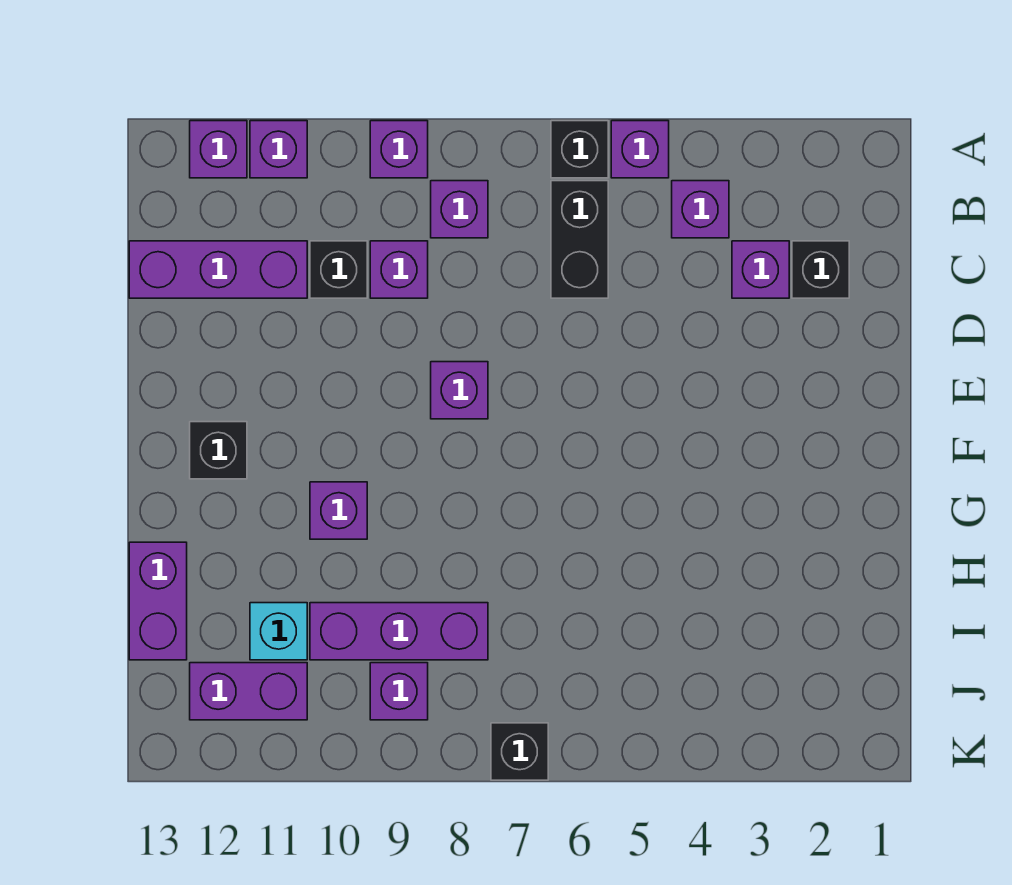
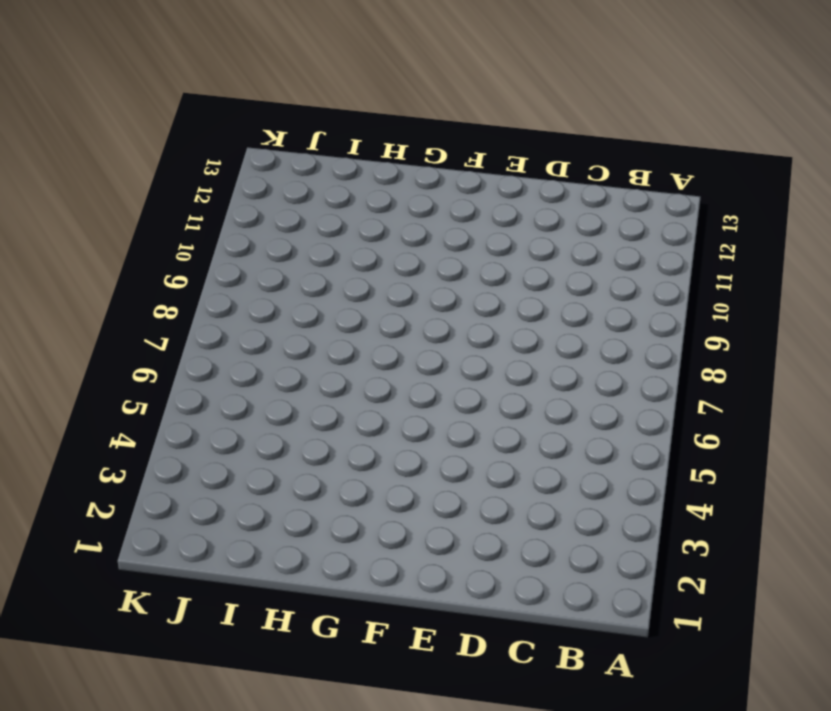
none -> purple brick A5 level 1
none -> black brick A6 level 1
none -> purple brick A9 level 1

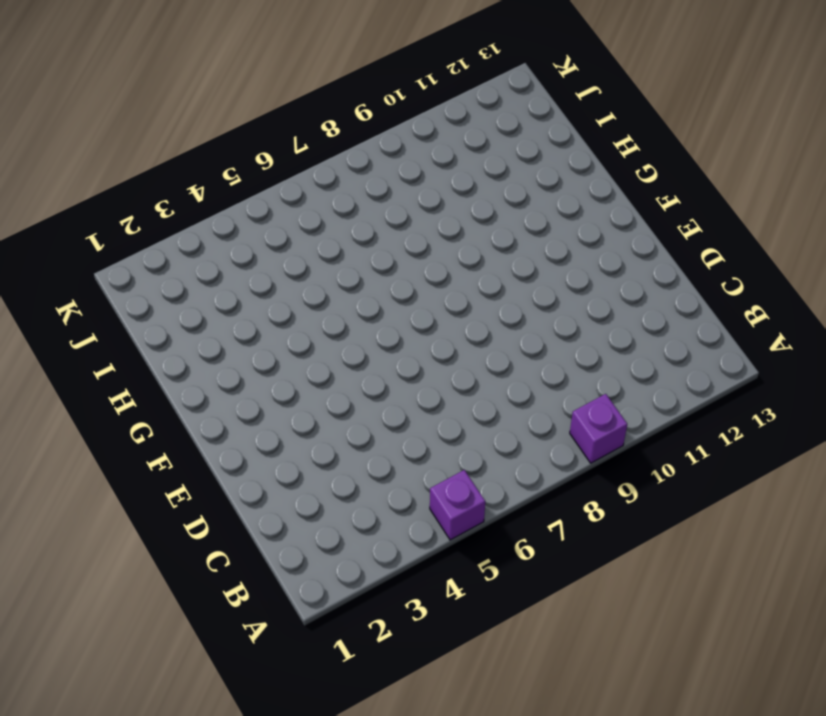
none -> black brick A6 level 1
none -> purple brick A11 level 1
none -> purple brick A12 level 1

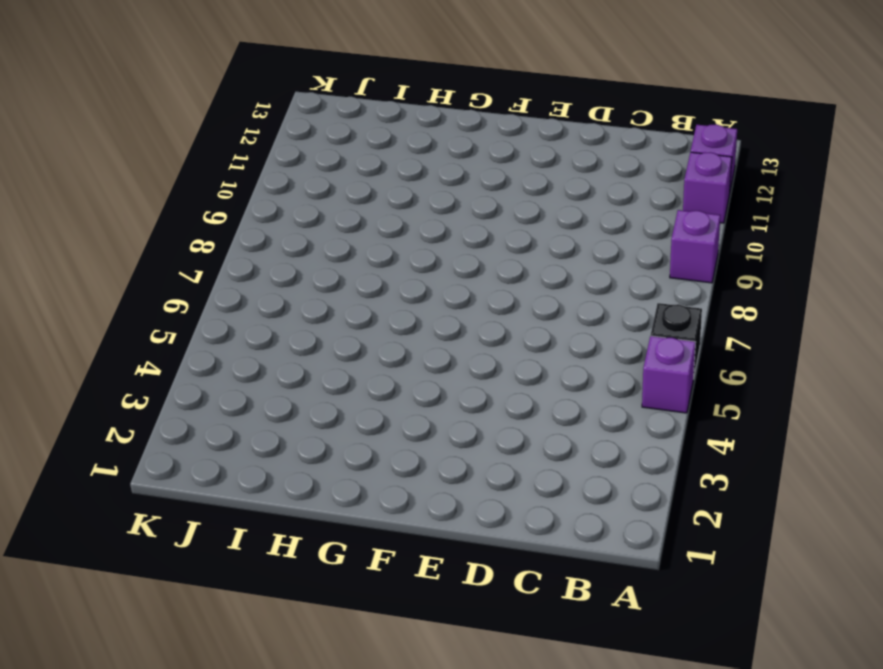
none -> purple brick B4 level 1
none -> black brick B6:C6 level 1
none -> purple brick B8 level 1

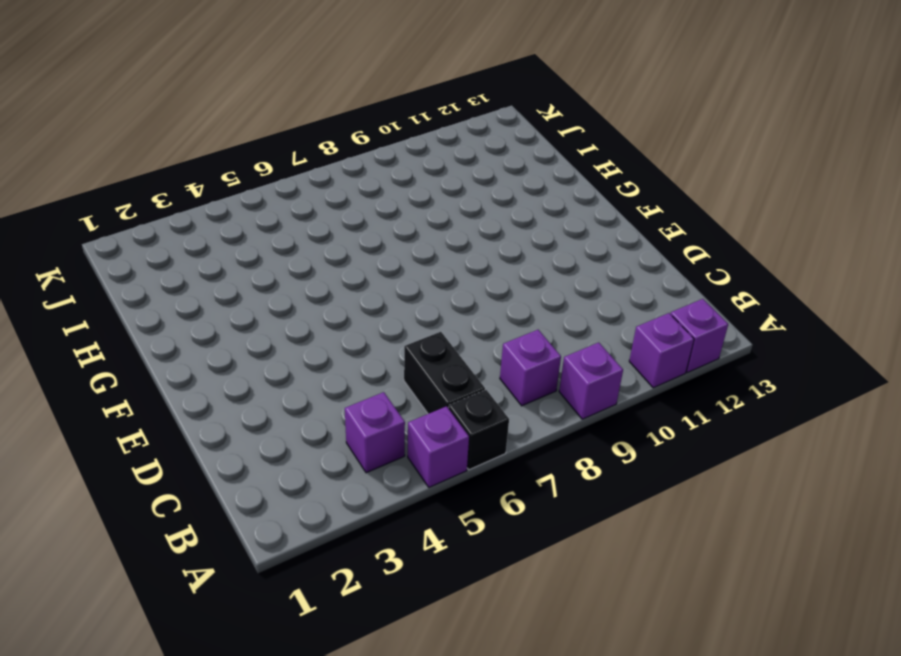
none -> black brick C2 level 1
none -> purple brick C3 level 1
none -> purple brick C9 level 1

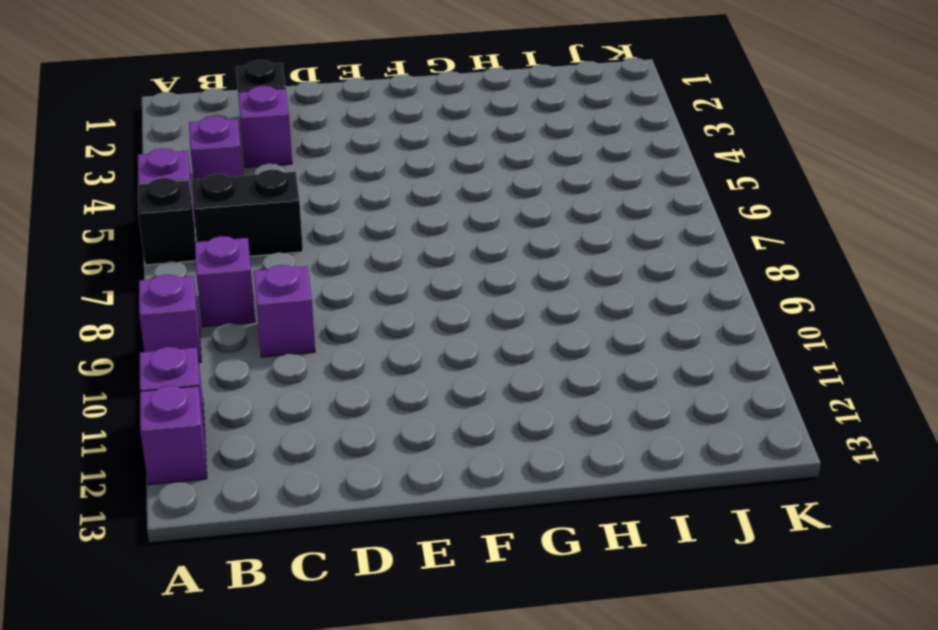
none -> black brick C10 level 1
none -> purple brick C11:C13 level 1
none -> purple brick E8 level 1

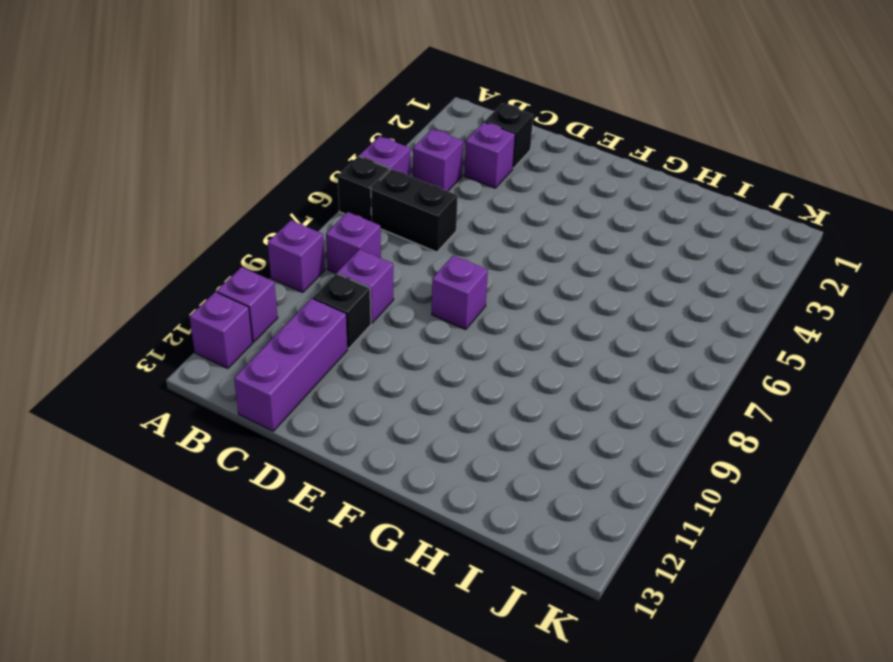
none -> black brick F12 level 1
none -> purple brick G10 level 1
none -> purple brick H13:I13 level 1

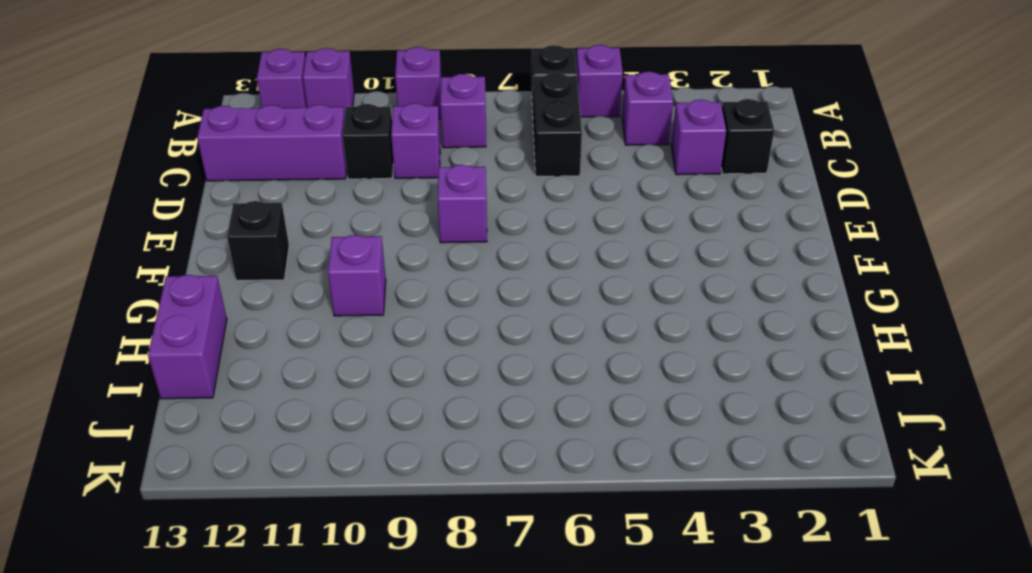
none -> purple brick I8:I10 level 1
none -> cyan brick I11 level 1
none -> purple brick J9 level 1

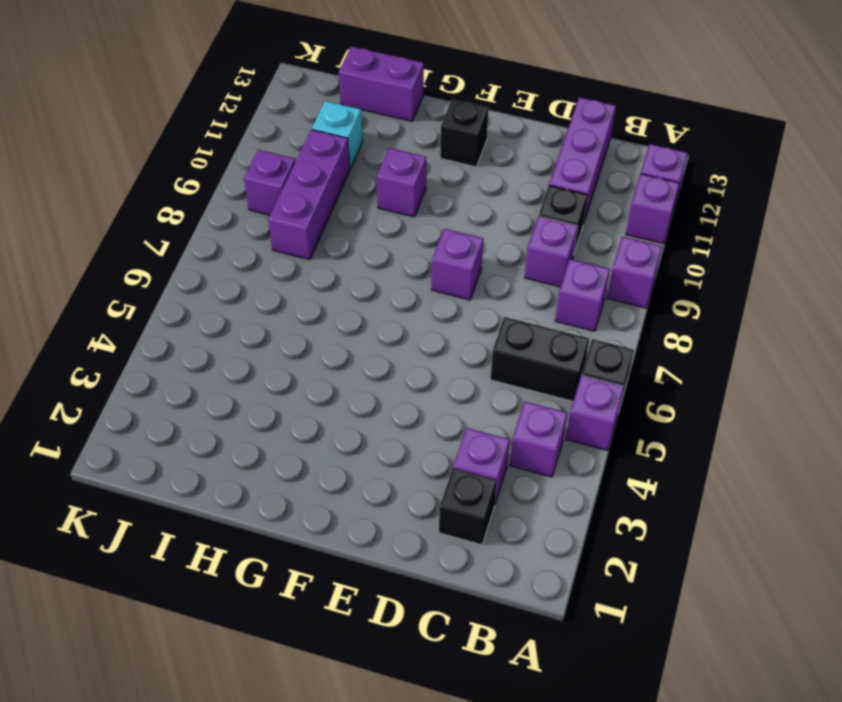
none -> purple brick J11:J12 level 1
none -> black brick K7 level 1

